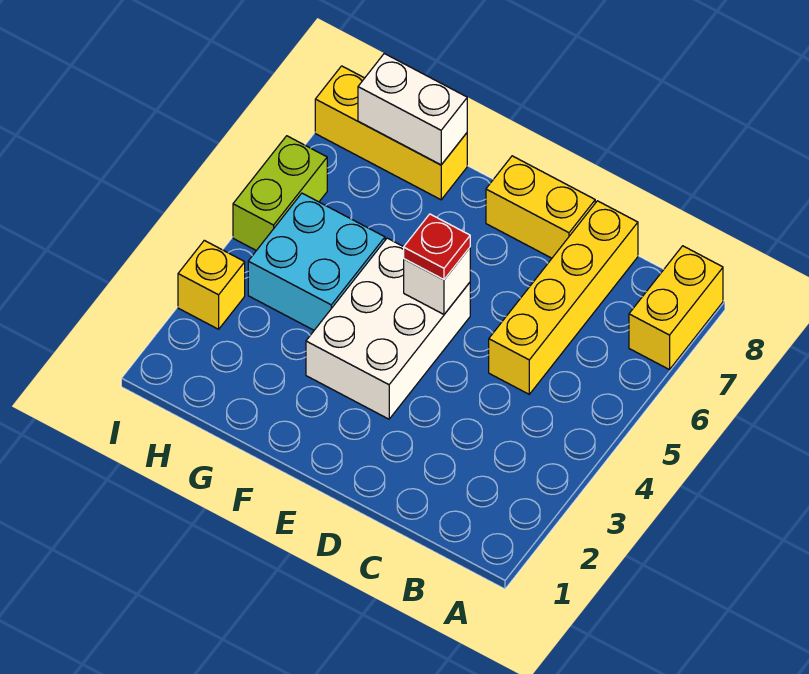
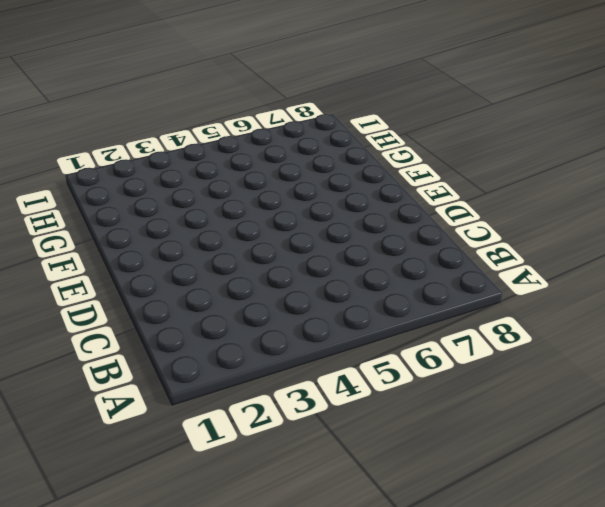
none -> yellow brick A7:A8 level 1
none -> yellow brick C5:C8 level 1

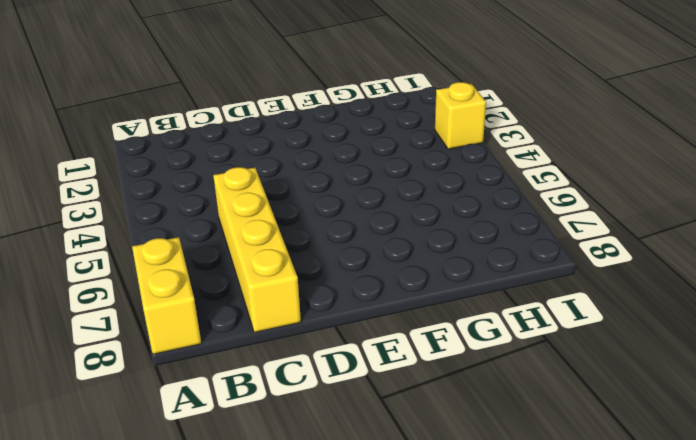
none -> yellow brick D8:E8 level 1
none -> white brick E3:F5 level 1

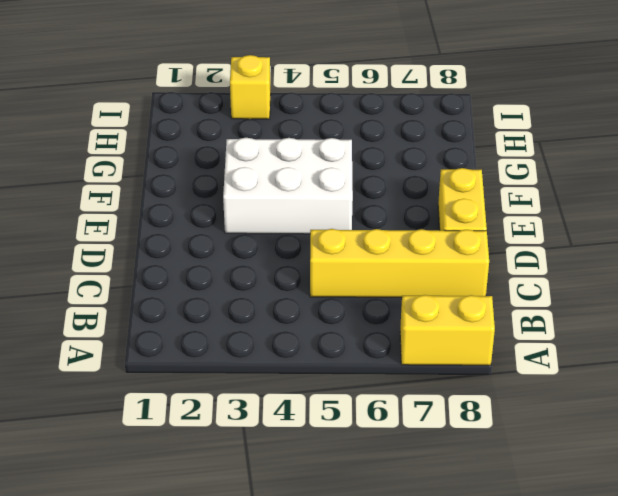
none -> cyan brick G4:H5 level 1
none -> yellow brick G8:I8 level 1

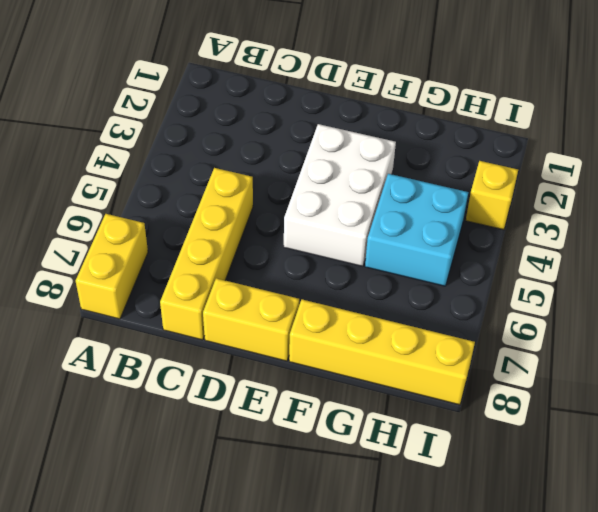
yellow brick F8:I8 level 1 -> yellow brick G8:I8 level 1
none -> lime brick I5:I6 level 1
none -> white brick E5 level 2

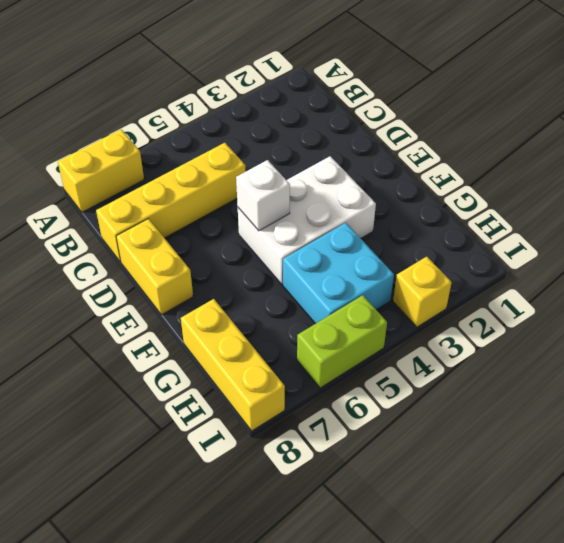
none -> white brick G8:H8 level 2
none -> red plate E5 level 3

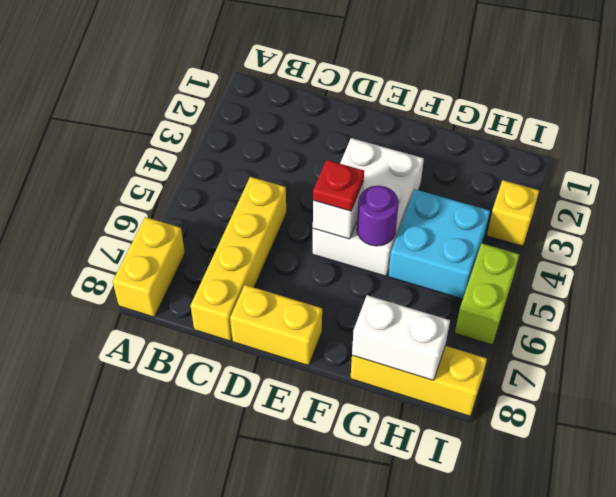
purple round brick F5 level 2 -> none

